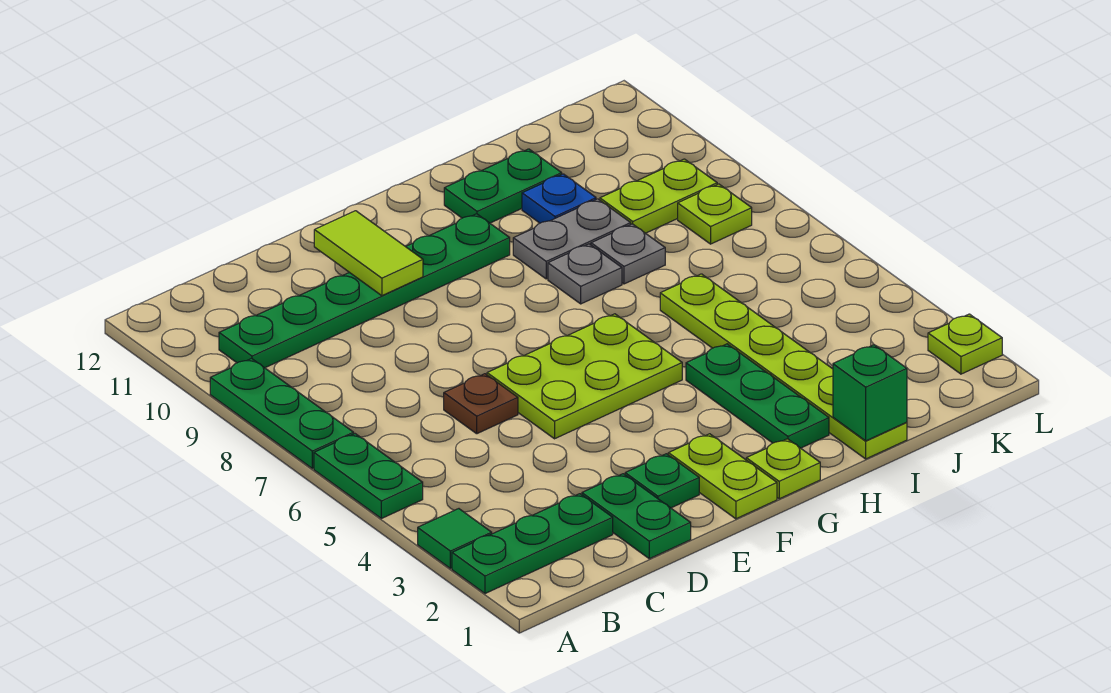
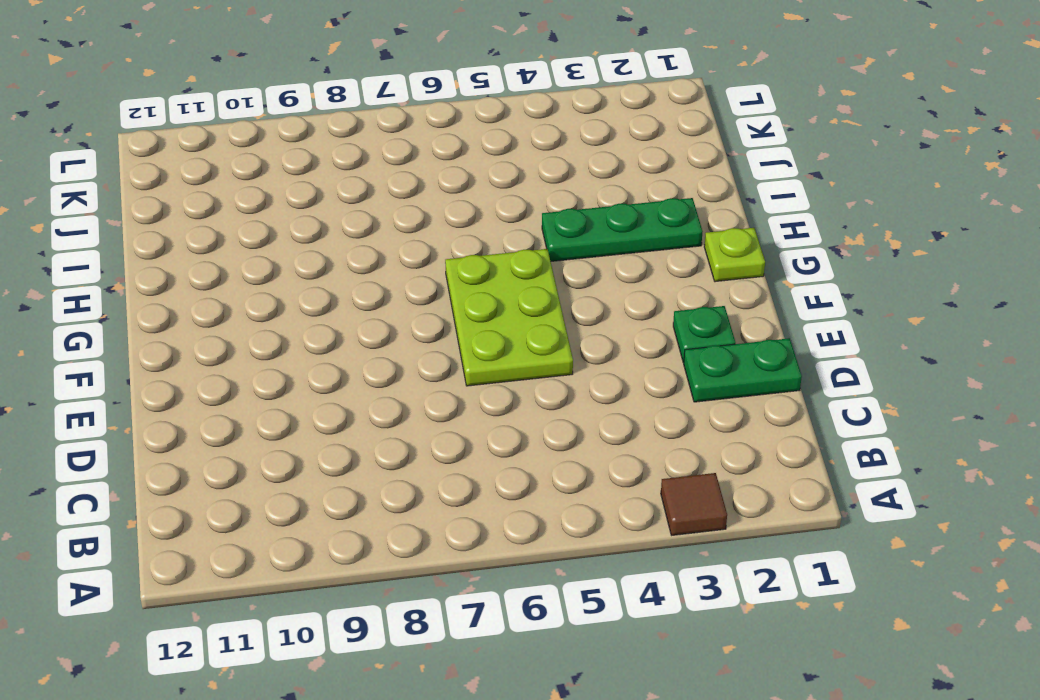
brown tile A3 level 1 -> green tile A3 level 1
none -> green plate A2:C2 level 1
none -> green plate A5:A6 level 1
none -> green plate A7:A9 level 1

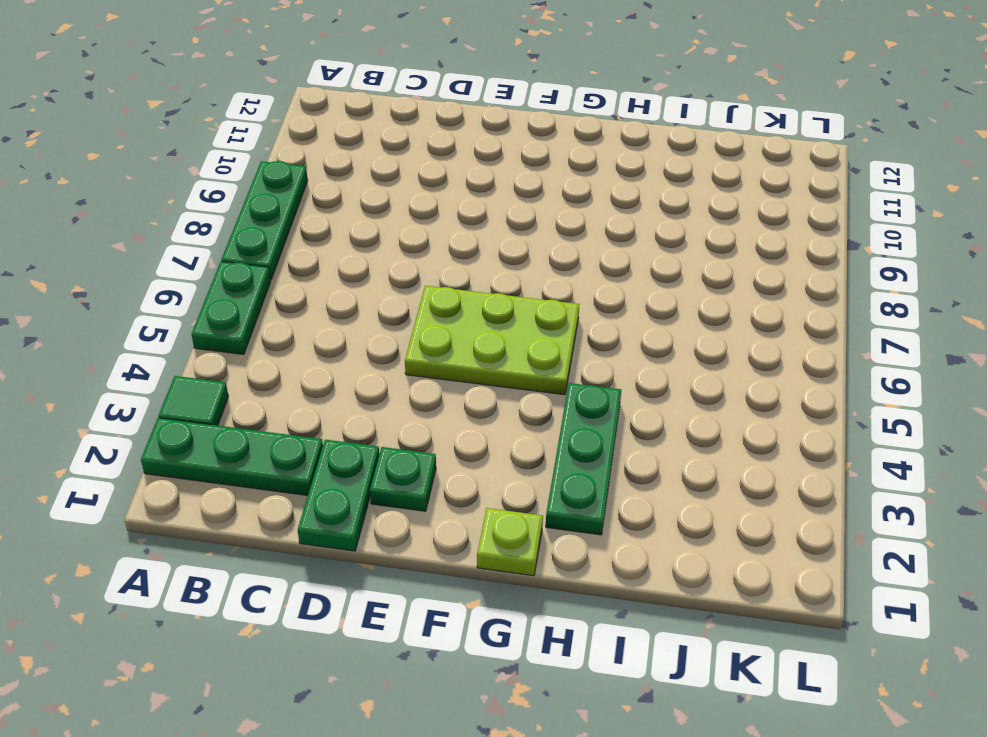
none -> green plate B10:G10 level 1
none -> brown plate D6 level 1
none -> lime plate F1:F2 level 1

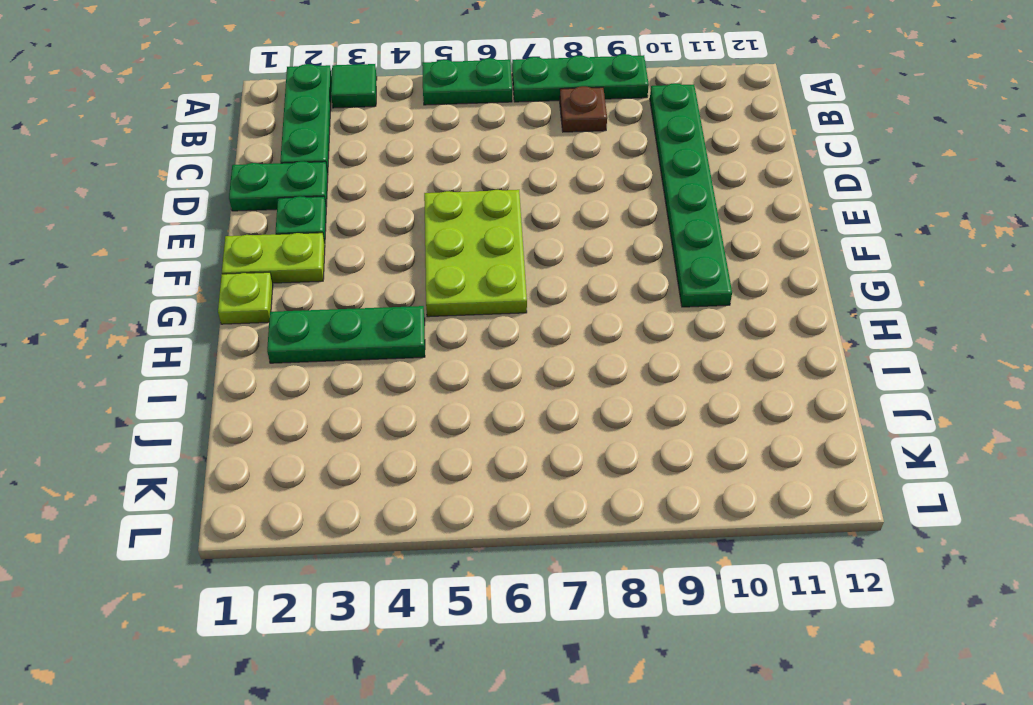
brown plate B8 level 1 -> brown plate D6 level 1
none -> grey plate H8 level 1
none -> grey plate H9:I9 level 1
none -> green plate H11:I11 level 1

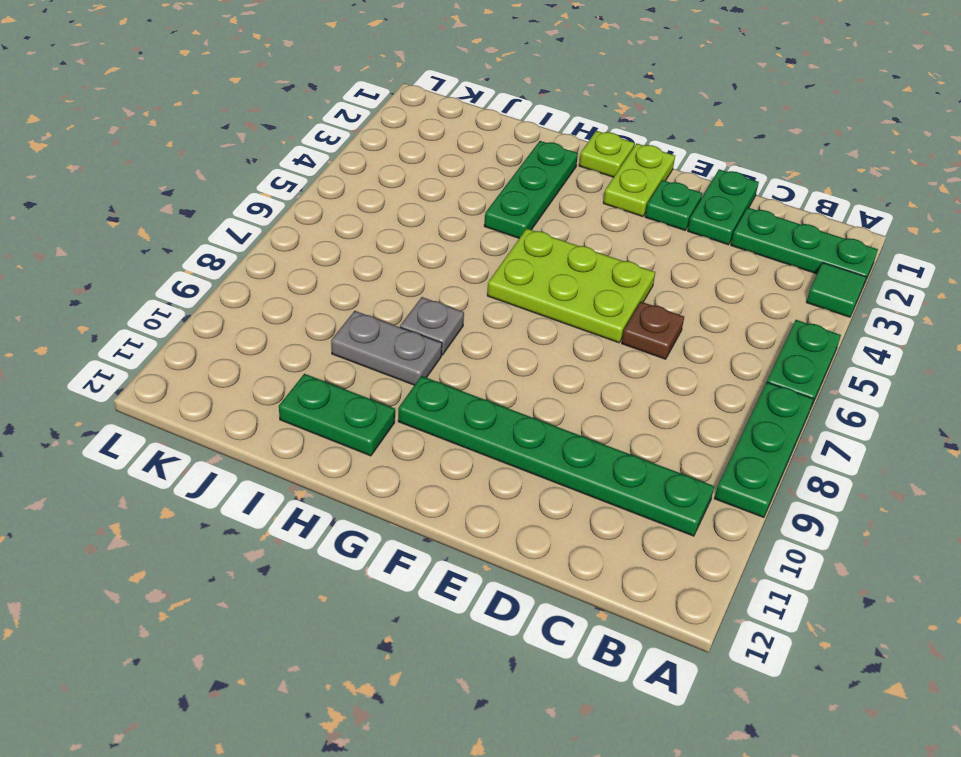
none -> lime plate I1:I6 level 1
none -> grey plate I8 level 1
none -> blue plate I10 level 1

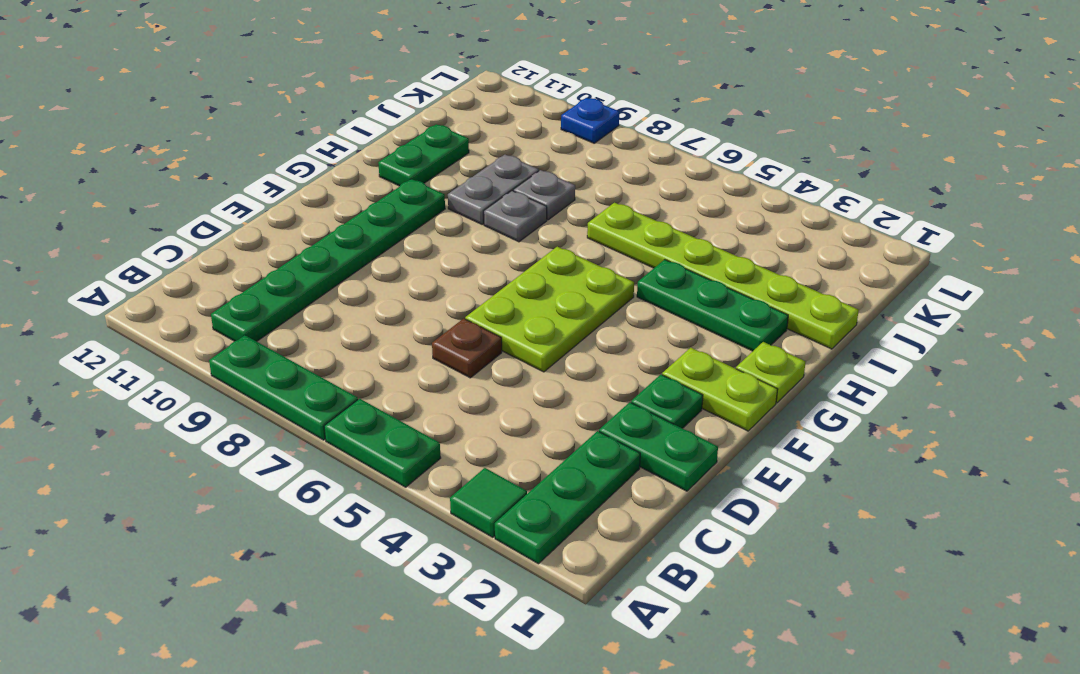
blue plate L9 level 1 -> blue plate I10 level 1
none -> lime plate J9:K9 level 1
none -> lime plate K8 level 1
none -> lime plate L2 level 1

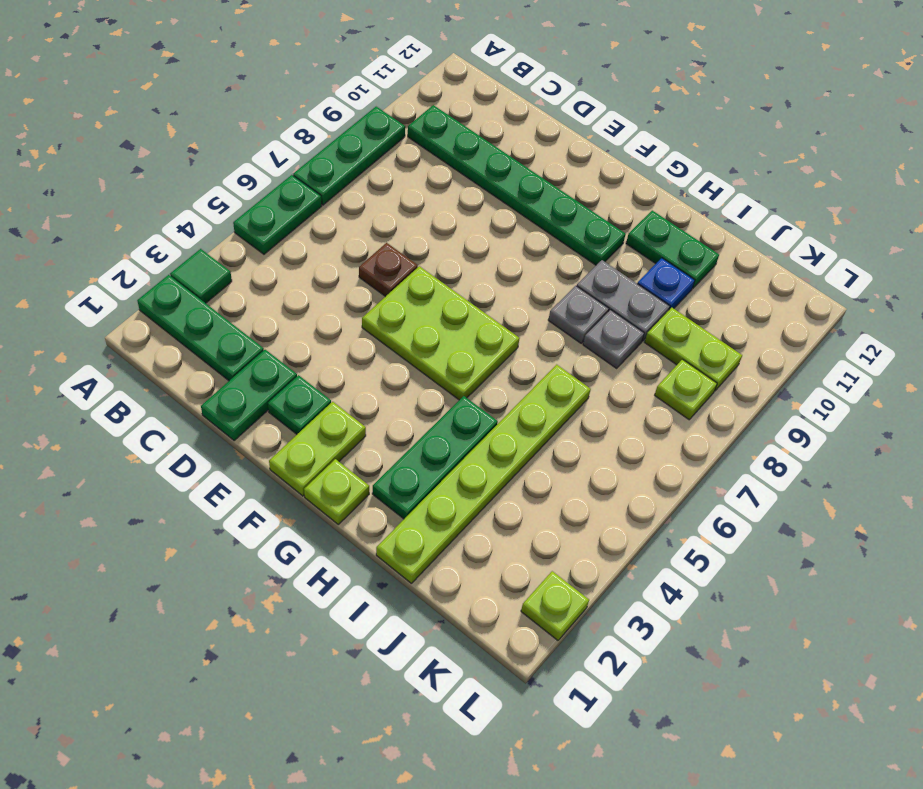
none -> lime tile E10:E11 level 2
none -> green brick I1 level 2

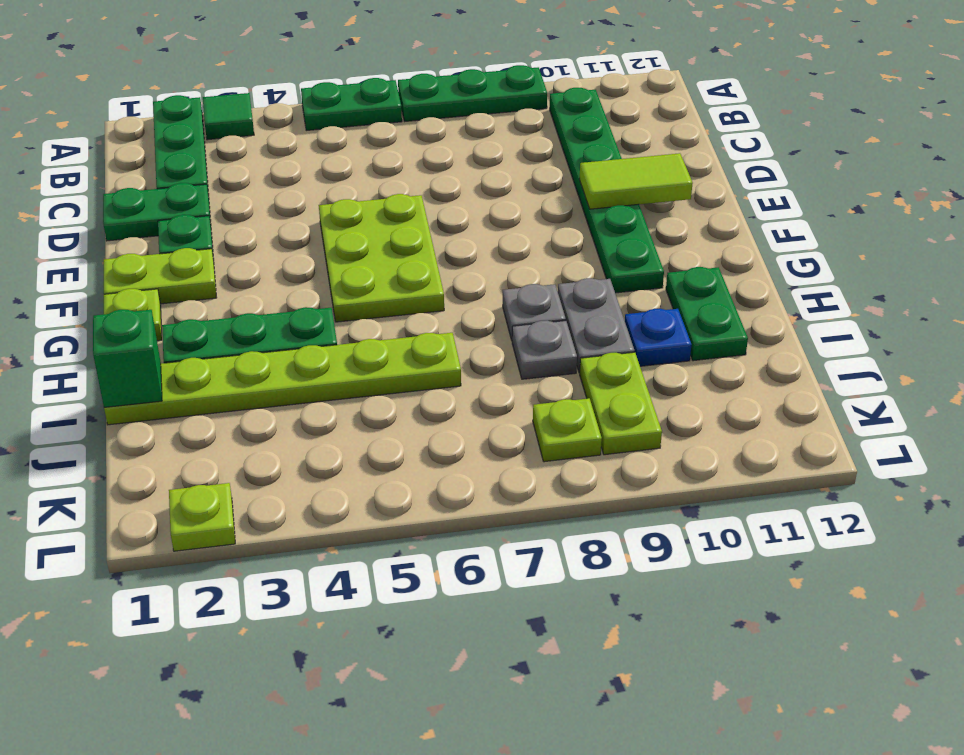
none -> brown plate D6 level 1

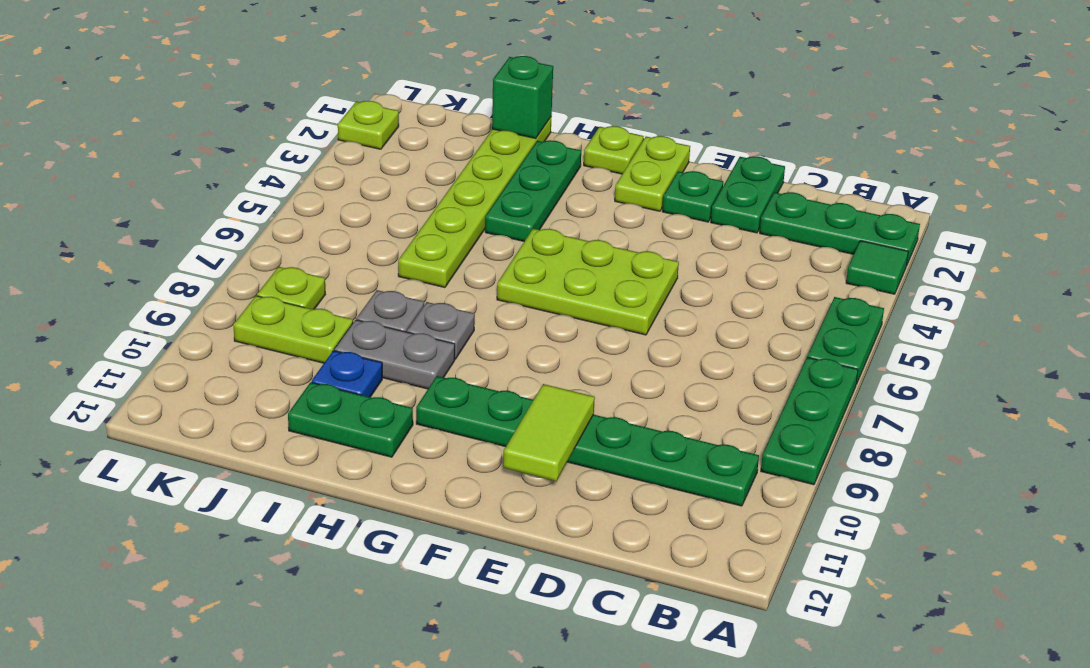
none -> brown plate D6 level 1

